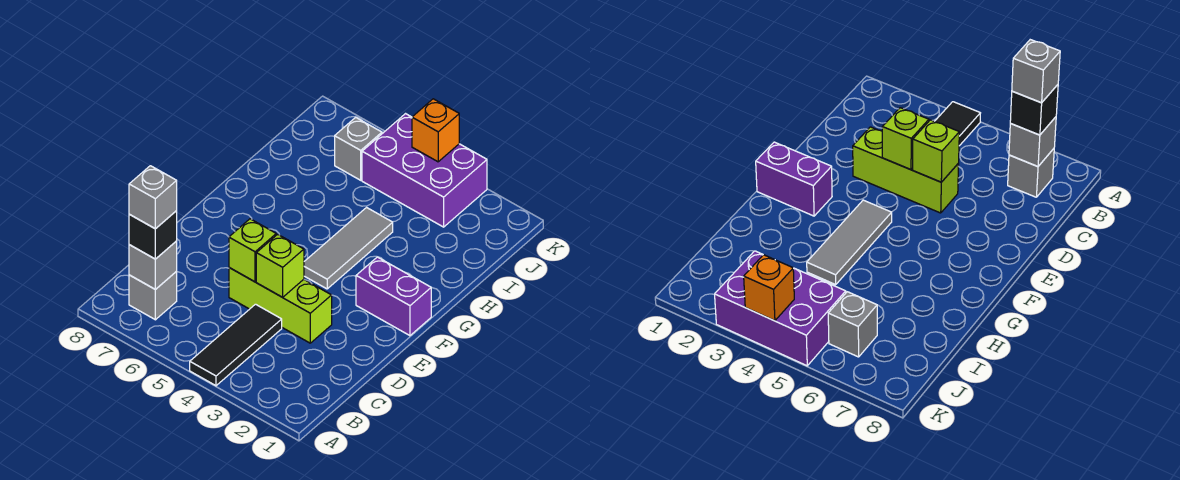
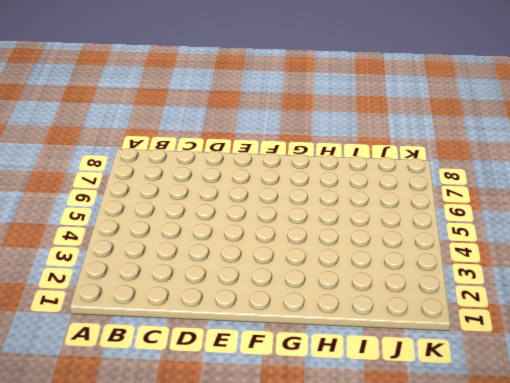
none -> black tile A4:C4 level 1
none -> grey brick B7 level 1
none -> lime brick D3:D5 level 1

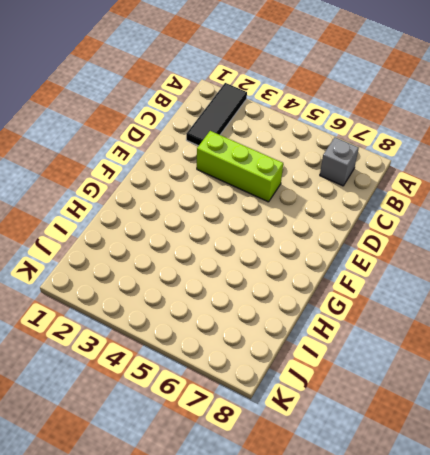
black tile A2:C2 level 1 -> black tile A4:C4 level 1
none -> purple brick F1:F2 level 1
none -> grey tile F4:H4 level 1
none -> purple brick J3:K5 level 1

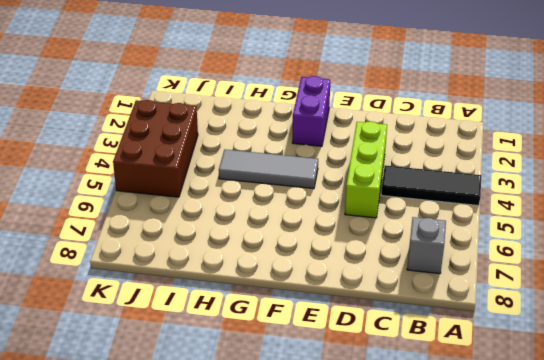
brown brick J3:K5 level 1 -> purple brick J3:K5 level 1
none -> grey brick J6 level 1
none -> grey brick B7 level 2
none -> lime brick D4 level 2

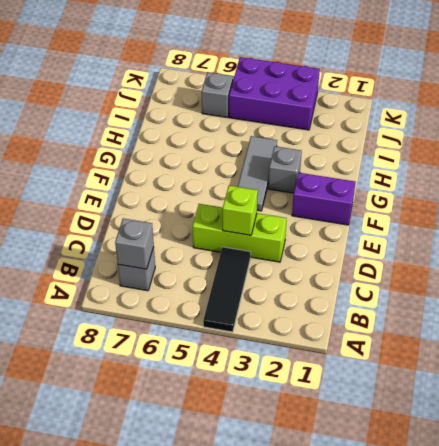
grey brick G3 level 1 -> grey brick B7 level 4
none -> lime brick D5 level 2
none -> orange brick K4 level 2
none -> black brick B7 level 3

